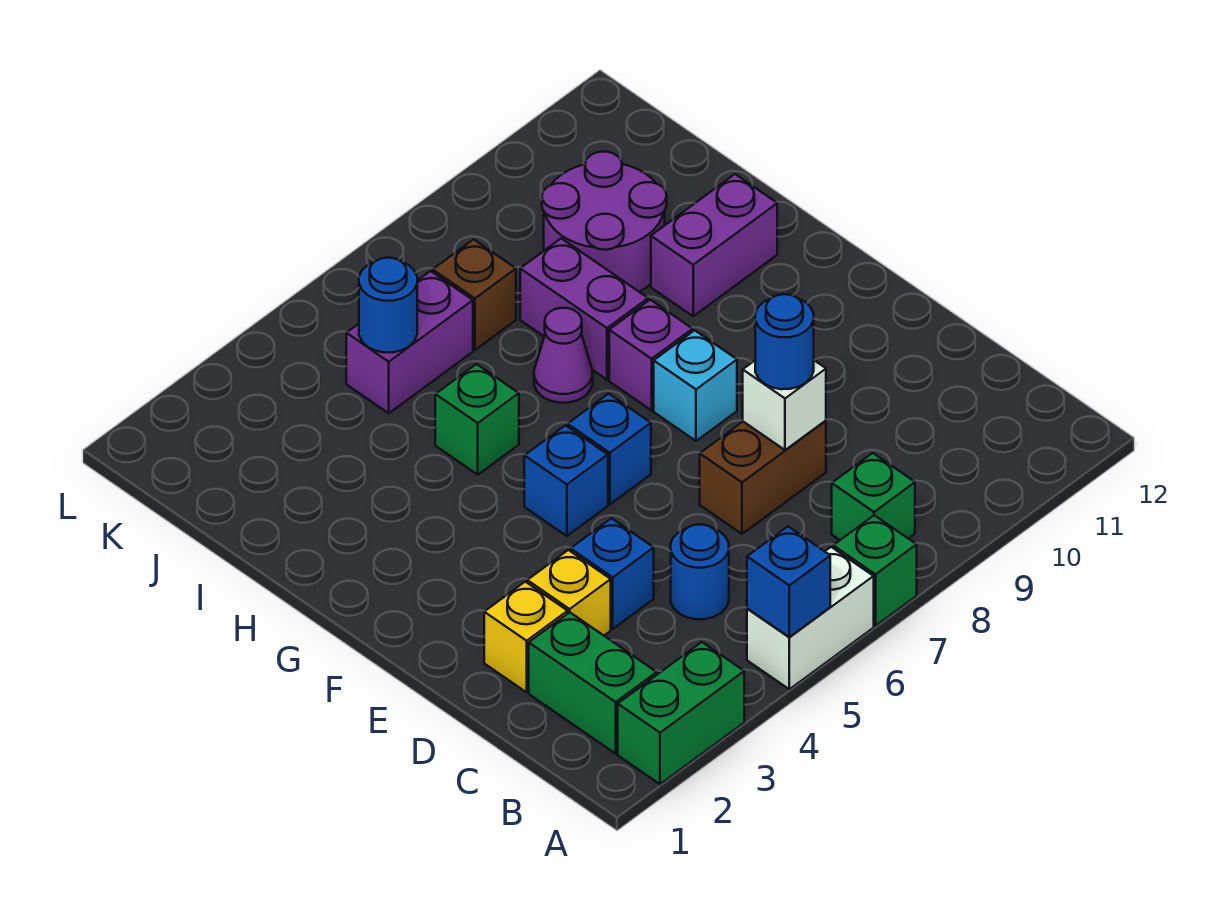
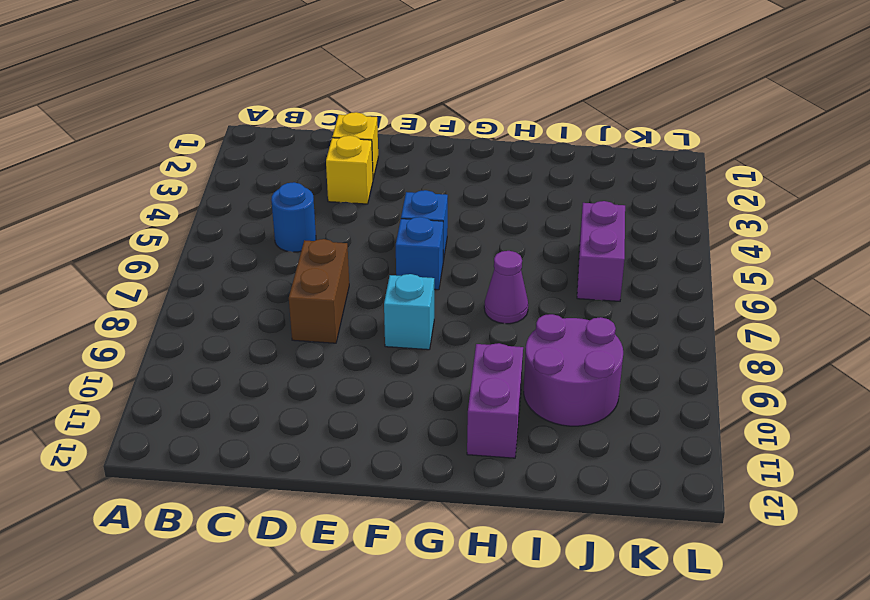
none -> green brick A2:A3 level 1
none -> white brick A5:A6 level 1
none -> green brick A7 level 1

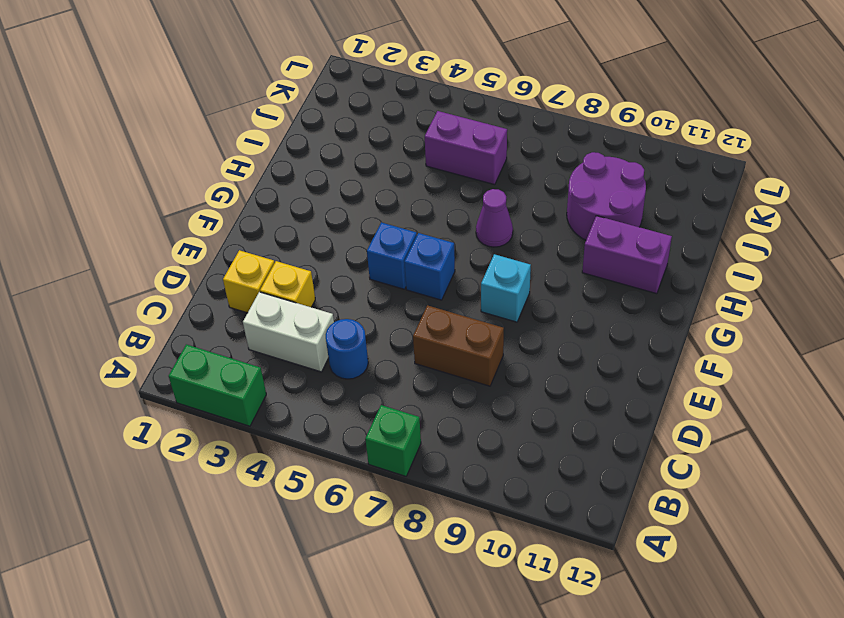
white brick C3:C4 level 1 -> white brick A5:A6 level 1
none -> green brick B2:C2 level 1
none -> green brick B8 level 1
none -> blue brick D4 level 1

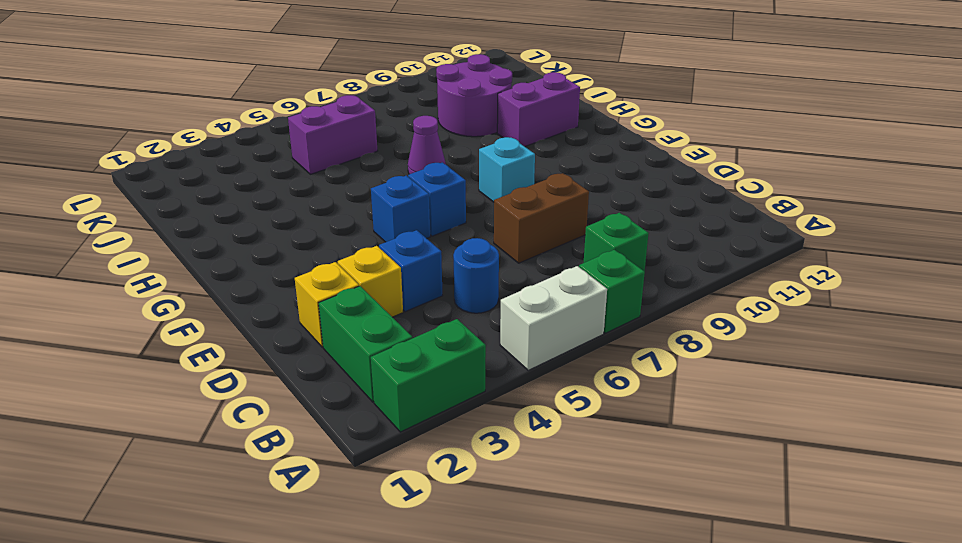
none -> purple brick G8 level 1
none -> green brick H5 level 1
none -> purple brick H8:I8 level 1

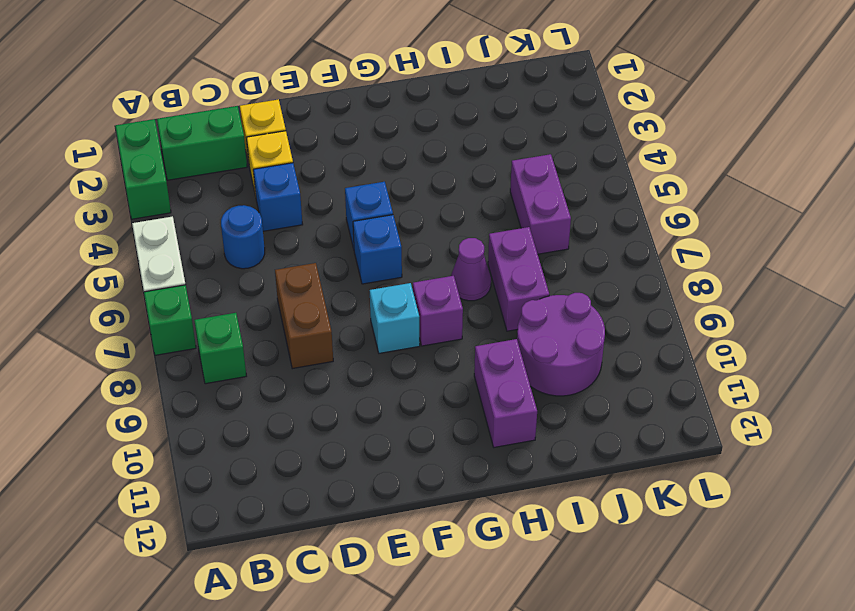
purple brick I7:I8 level 1 -> purple brick H8:I8 level 1
none -> green brick H5 level 1
none -> brown brick J7 level 1
none -> blue brick A5 level 2

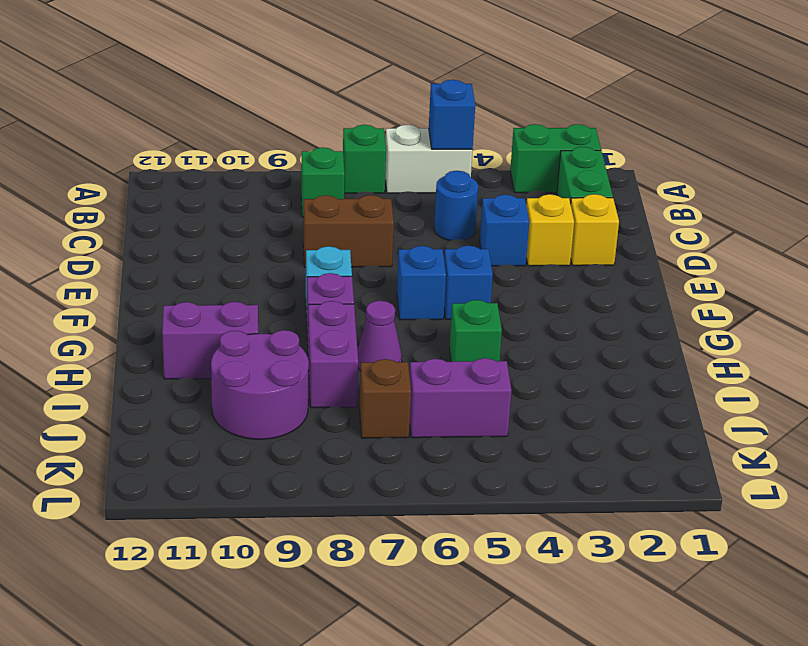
none -> white brick D8 level 2
none -> blue round brick J5 level 2
none -> blue round brick D8 level 3

